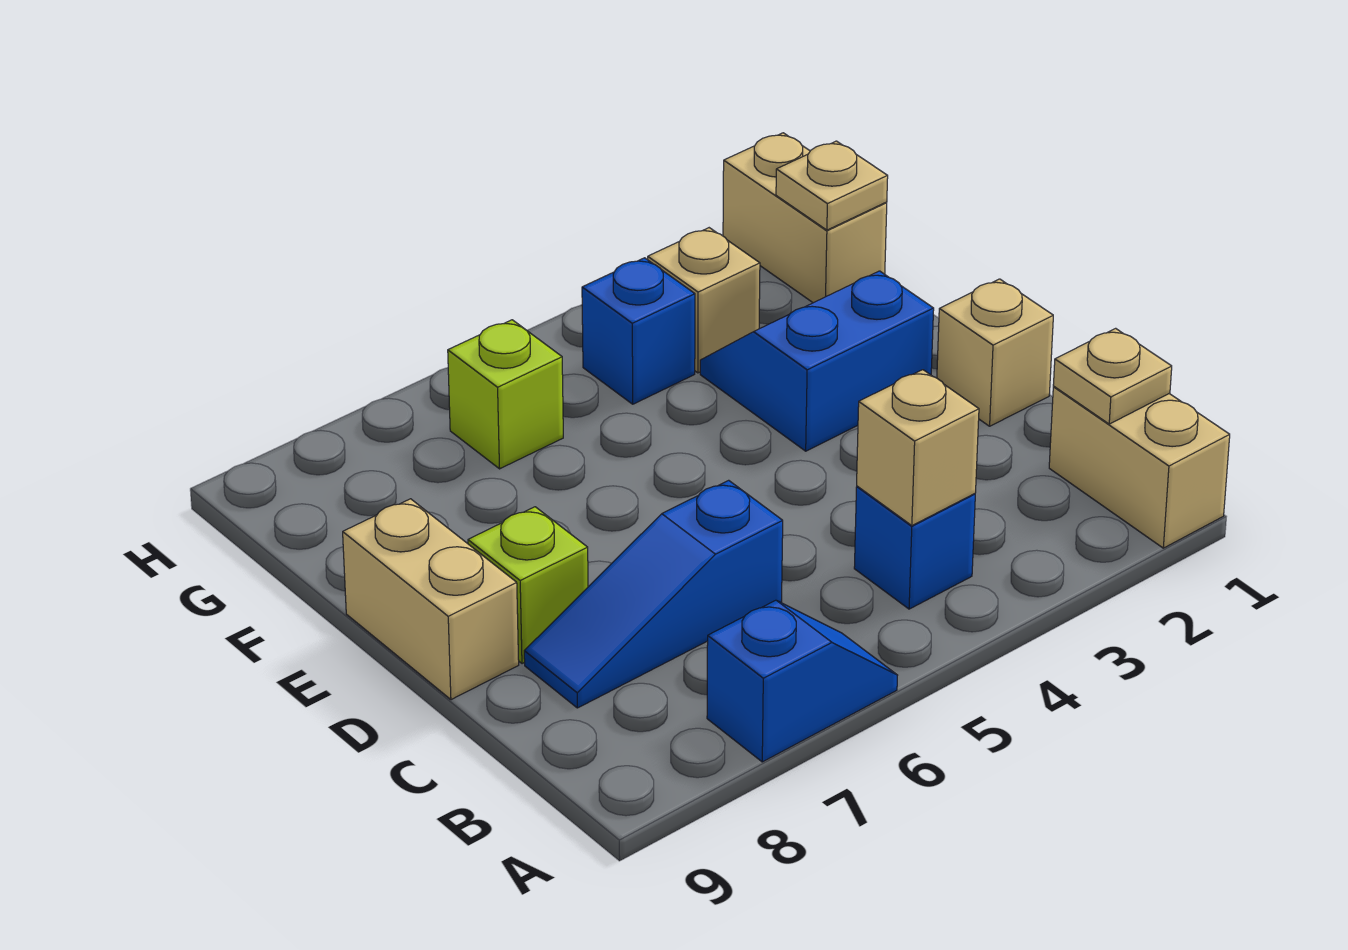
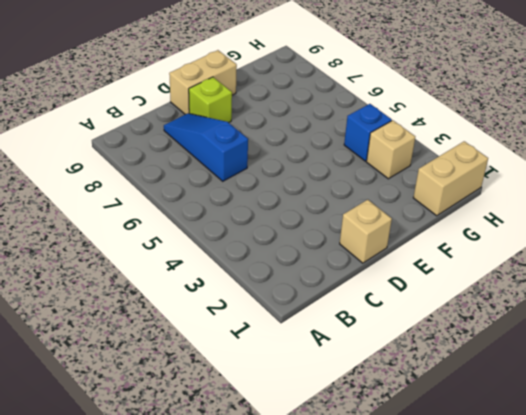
none -> tan brick A1:B1 level 1
none -> blue slope A6:A7 level 1 top 7
none -> blue brick B4 level 1

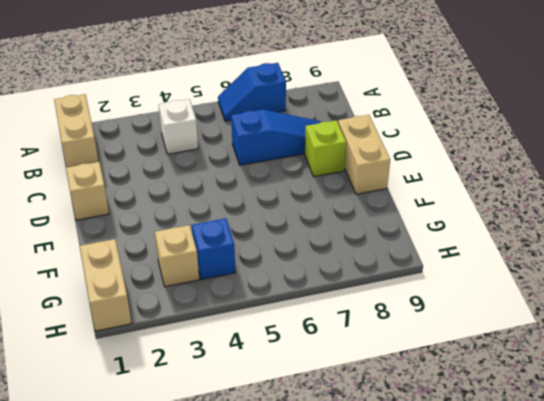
white brick B4 level 1 -> blue brick B4 level 1
none -> blue slope E2:F3 level 1 top E
none -> lime brick G6 level 1
none -> tan plate B1 level 2

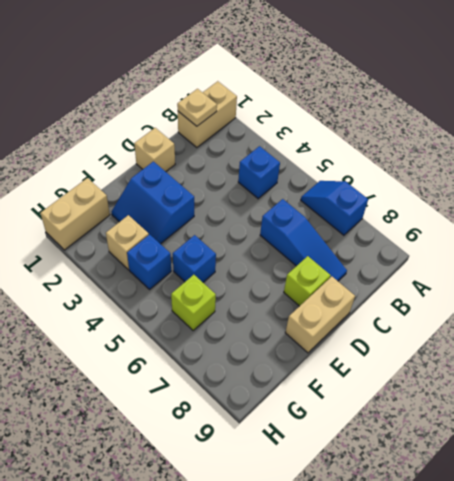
blue brick F5 level 1 -> none
none -> tan brick B4 level 2
none -> tan plate G1 level 2

